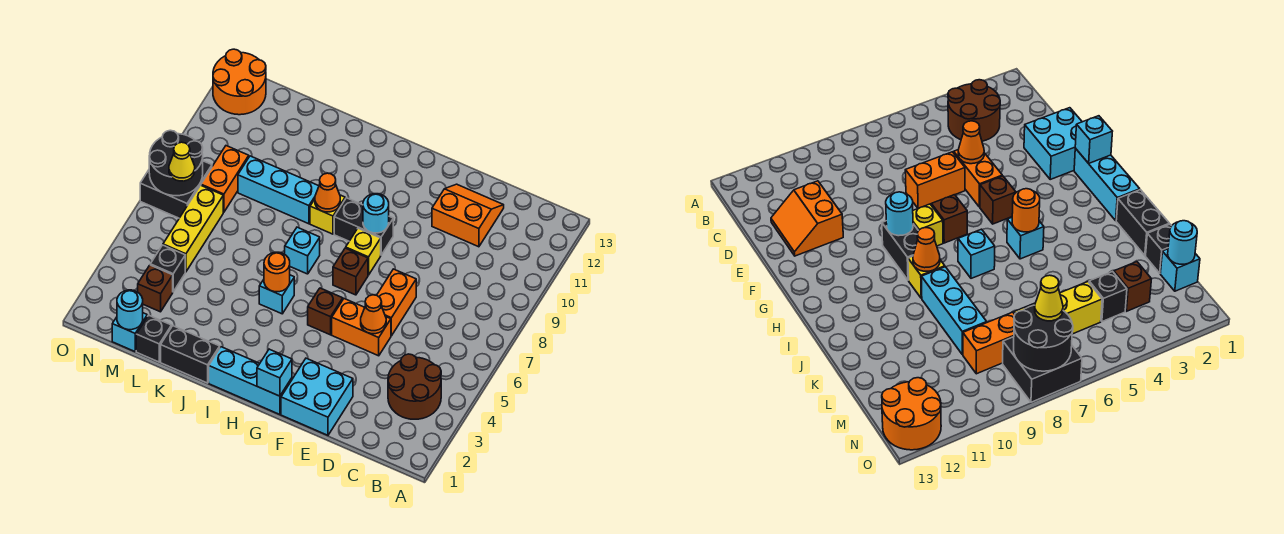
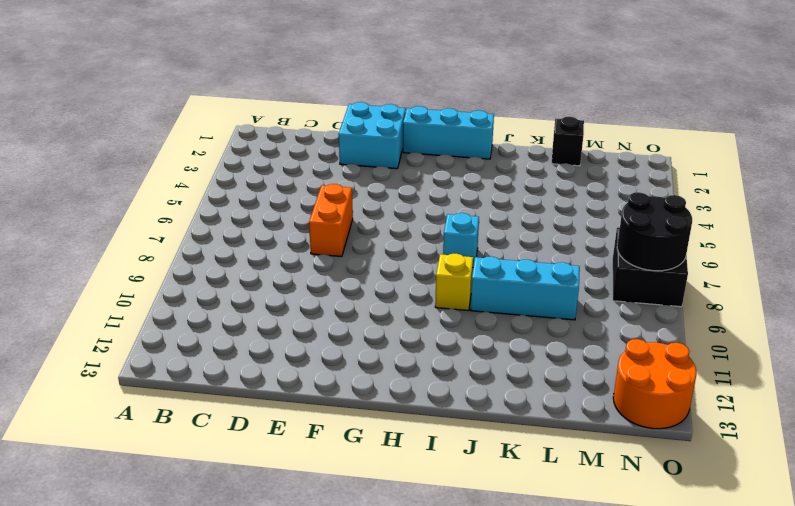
none -> brown round brick B3:C4 level 1
none -> orange slope D11:E12 level 1 top 11
none -> orange brick E5:F5 level 1
none -> brown brick G5 level 1

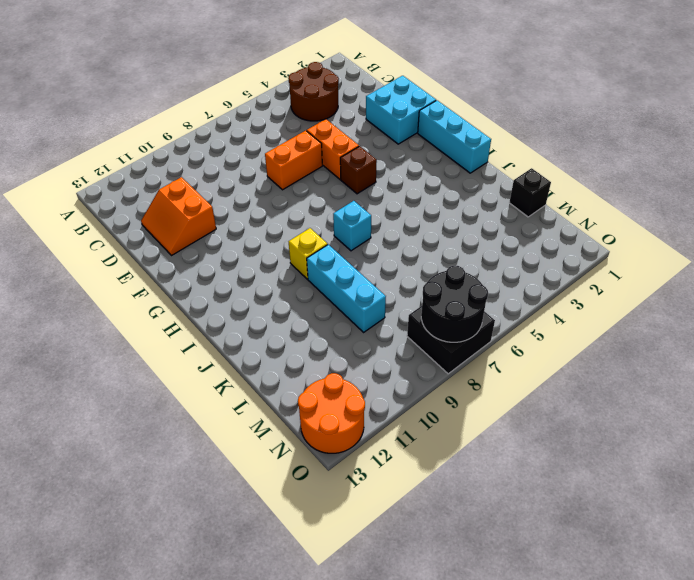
none -> brown brick G7 level 1
none -> yellow brick G8 level 1
none -> black brick G9:H9 level 1
none -> cyan brick I5 level 1

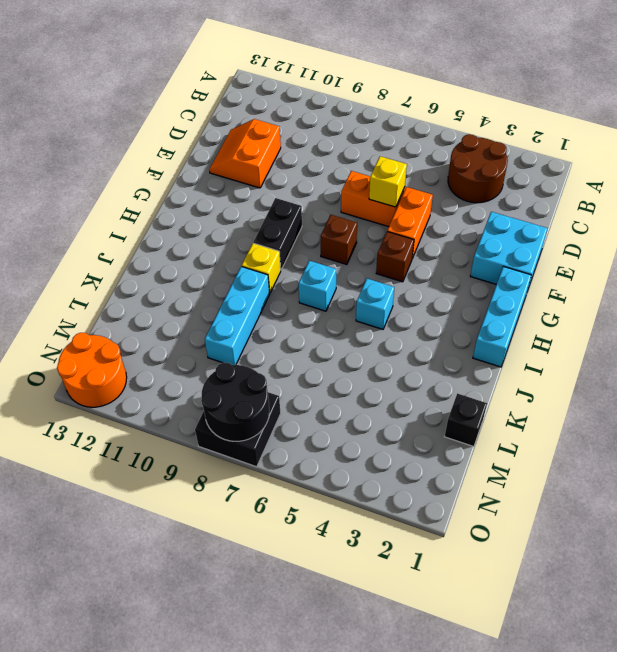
yellow brick E6 level 2 -> yellow brick G8 level 1
none -> black brick J1:K1 level 1
none -> cyan brick M1 level 1
none -> brown brick M3 level 1
none -> black brick M4 level 1

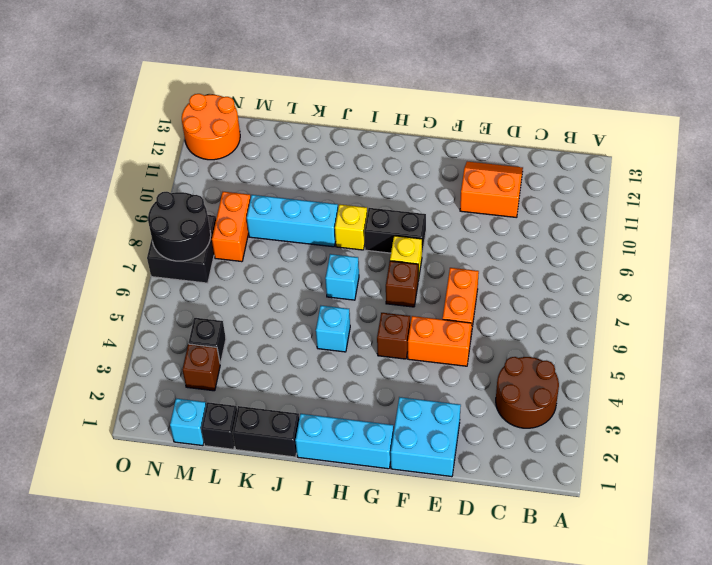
none -> yellow brick M5:M7 level 1
none -> orange cone E5 level 2
none -> cyan brick G1 level 2
none -> cyan round brick G9 level 2

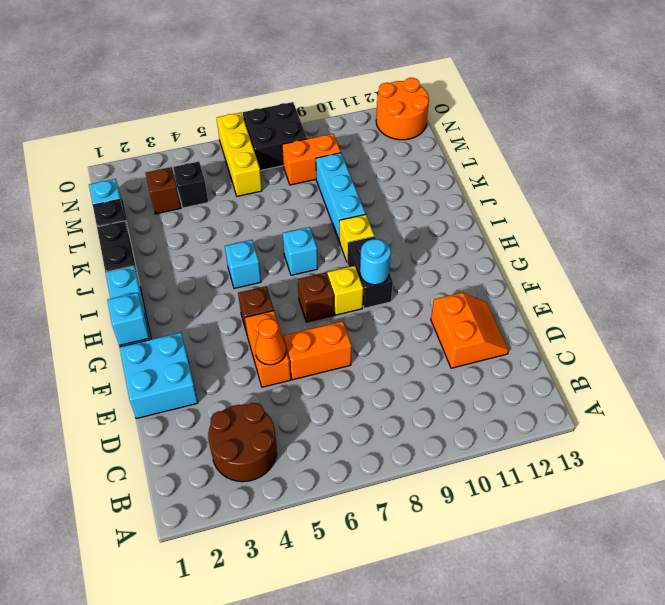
yellow brick M6:O6 level 1 -> yellow brick M5:M7 level 1
none -> orange round brick I5 level 2
none -> orange cone I9 level 2
none -> cyan round brick M1 level 2
none -> black round brick N7:O8 level 2

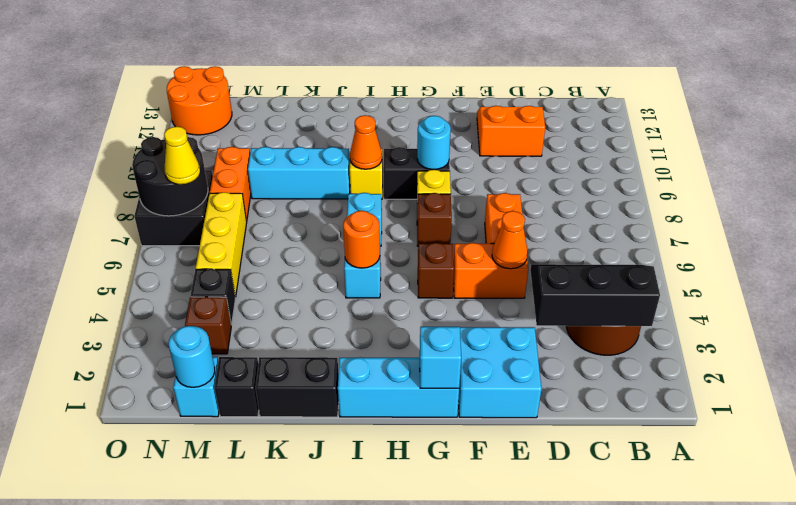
black slope B3:D4 level 2 top 3 -> none

